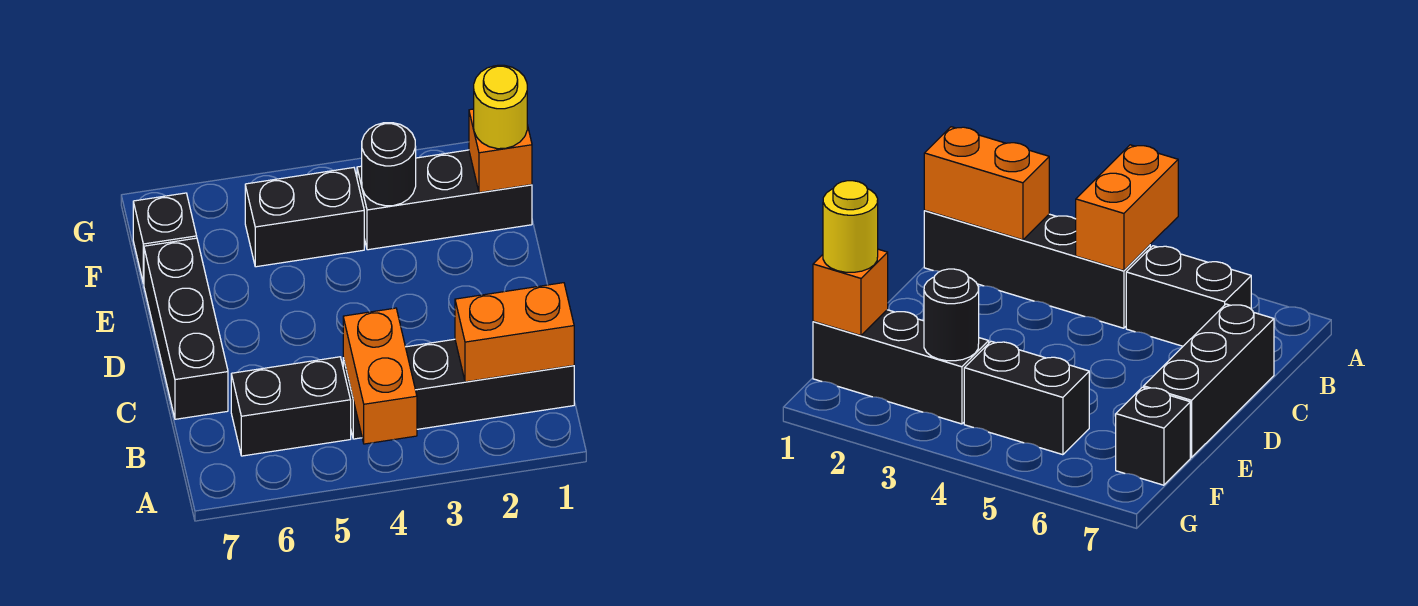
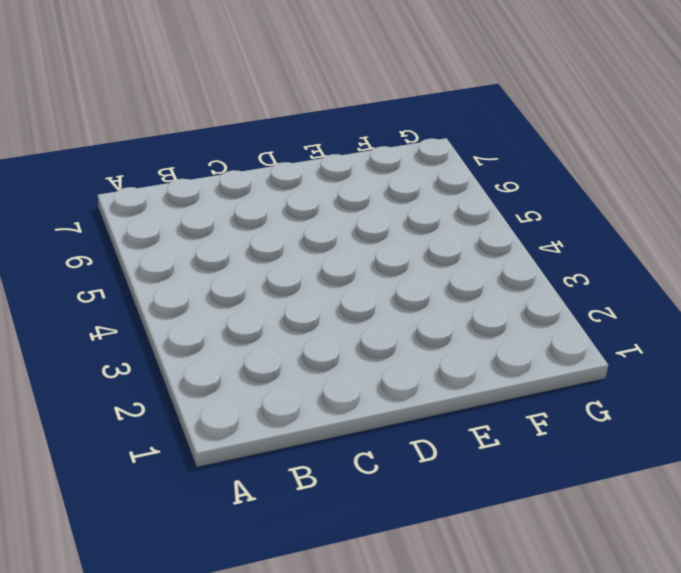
none -> black brick B1:B4 level 1
none -> black brick B5:B6 level 1

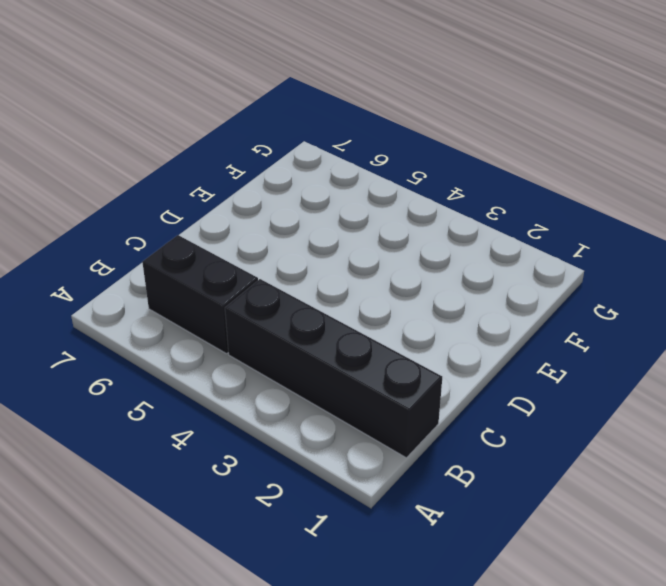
none -> black brick C7:E7 level 1
none -> black brick F1:F3 level 1

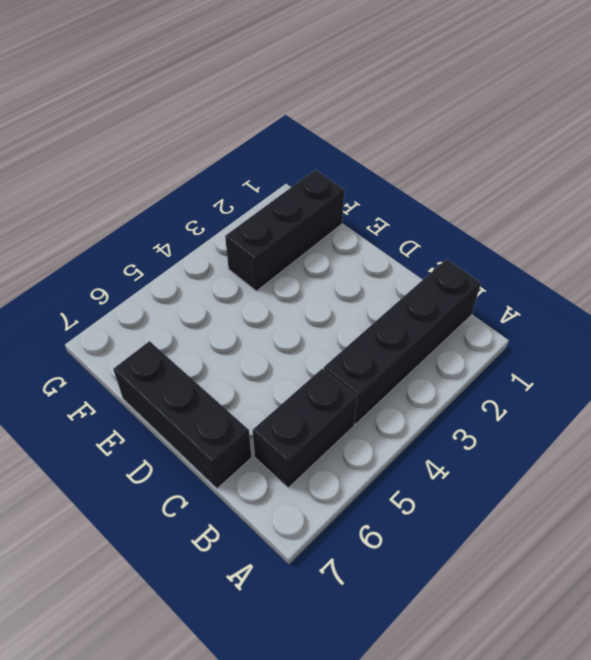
none -> black brick F4:F5 level 1
none -> black brick F7 level 1

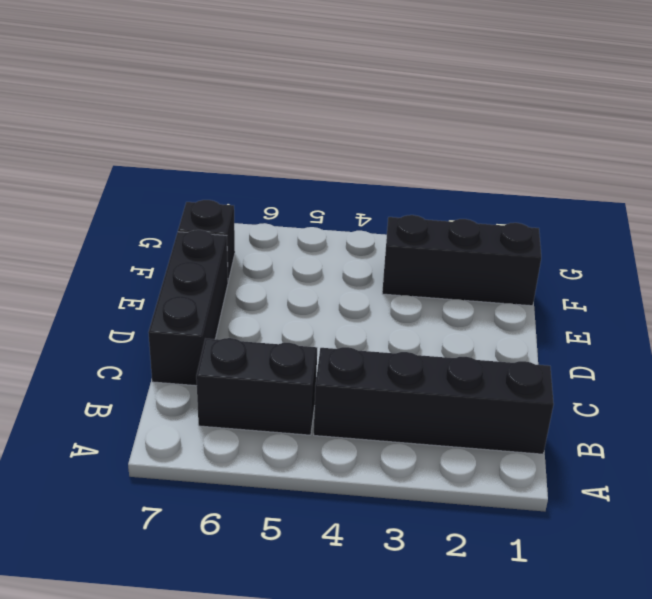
none -> black brick F4:F5 level 1
none -> orange brick A4:B4 level 2

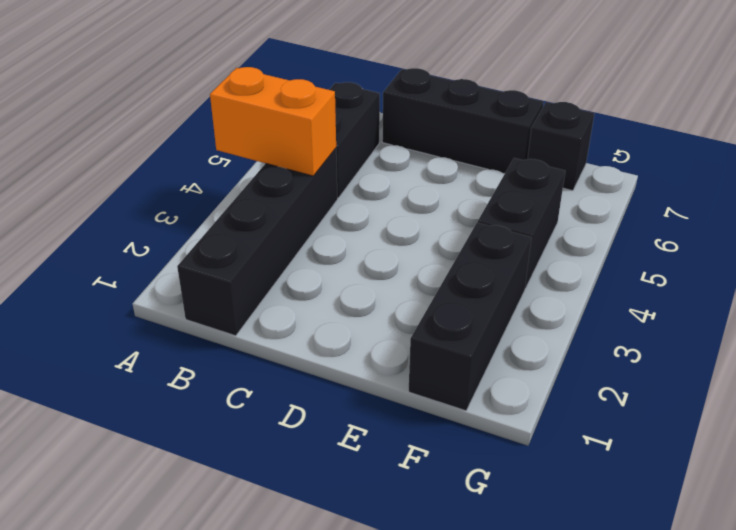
none -> orange brick B1:B2 level 2
none -> orange brick F1 level 2

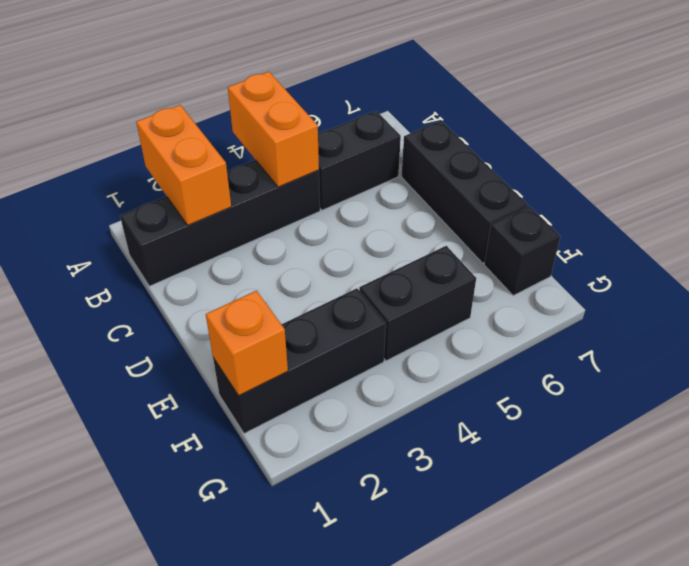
orange brick A2:B2 level 2 -> orange brick B1:B2 level 2
none -> black round brick F3 level 2
none -> yellow round brick F1 level 3

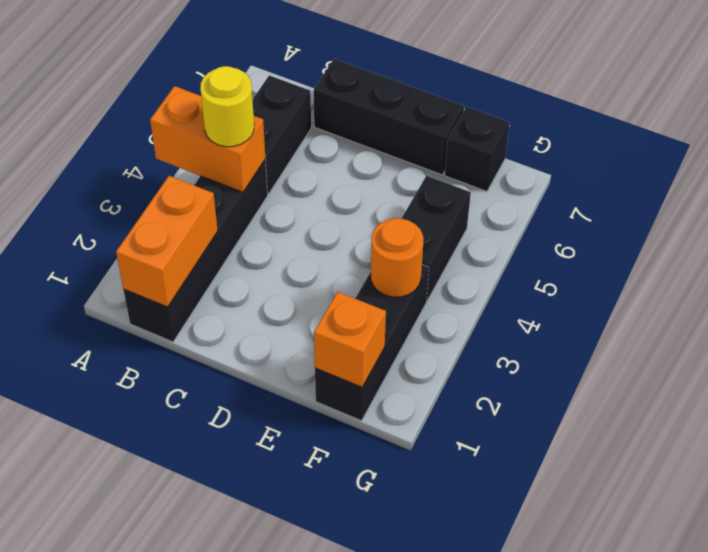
yellow round brick B4 level 3 -> yellow round brick F1 level 3
orange round brick F3 level 2 -> black round brick F3 level 2

